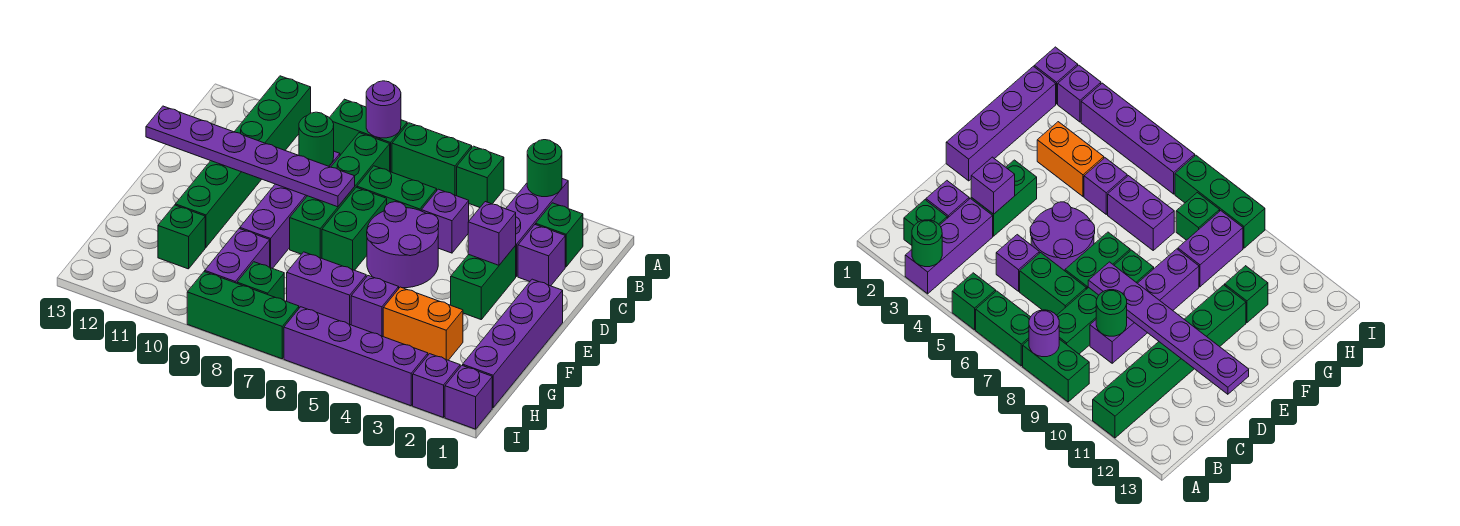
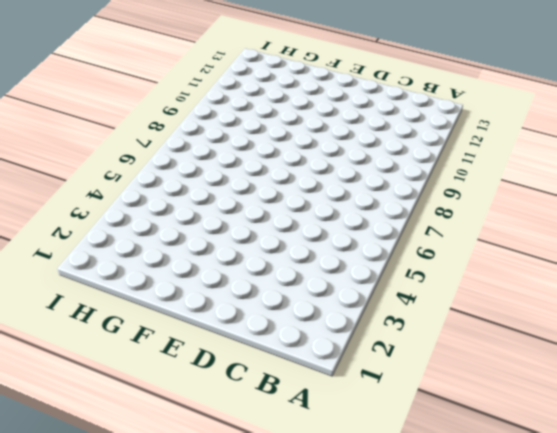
none -> purple brick A3:C3 level 1
none -> green brick A5 level 1
none -> green brick A6:A7 level 1
none -> green brick A8:A9 level 1

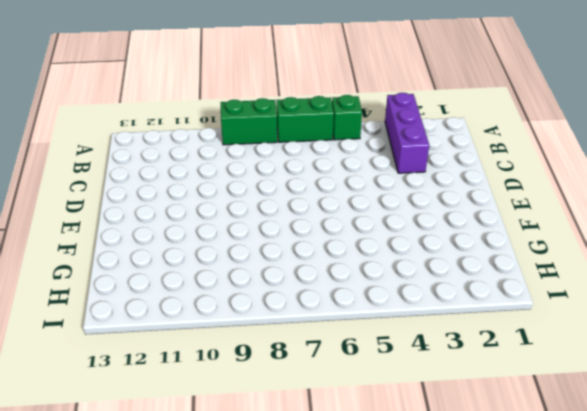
none -> green brick A11:F11 level 1
none -> green brick B2 level 1
none -> green brick B8:E8 level 1
none -> purple brick C2 level 1

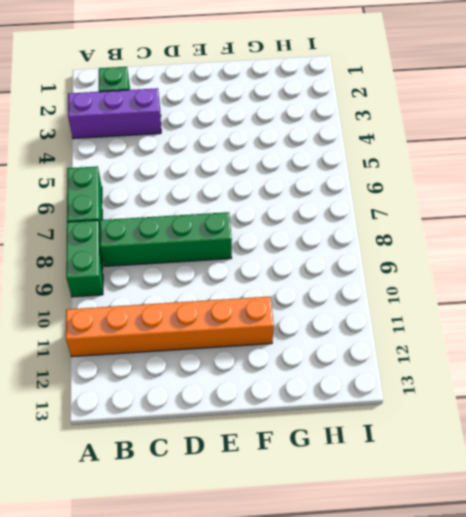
orange brick A11:F11 level 1 -> green brick A11:F11 level 1
none -> green brick A5 level 1
none -> purple brick C2 level 1
none -> purple brick C5 level 1
none -> green brick C6:C7 level 1

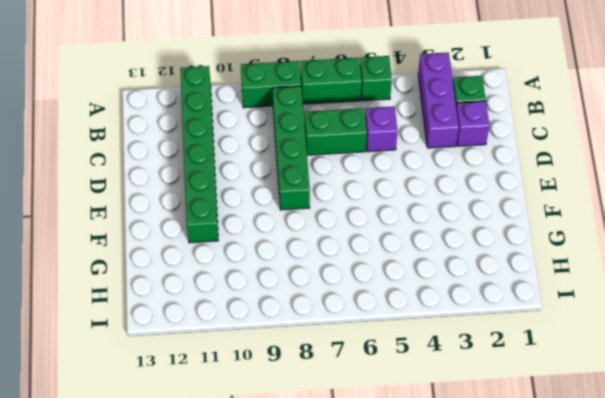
none -> purple brick C9:F9 level 1
none -> green brick D3:E3 level 1
none -> purple round brick D5:E6 level 1
none -> green brick D7:E7 level 1

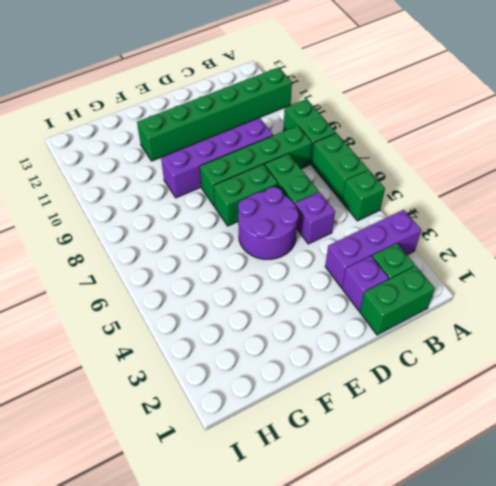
green brick B1:C1 level 1 -> green brick D3:E3 level 1
none -> purple brick E1:H1 level 1
none -> orange brick G3:G4 level 1
none -> purple brick G5 level 1
none -> purple brick G6:G7 level 1

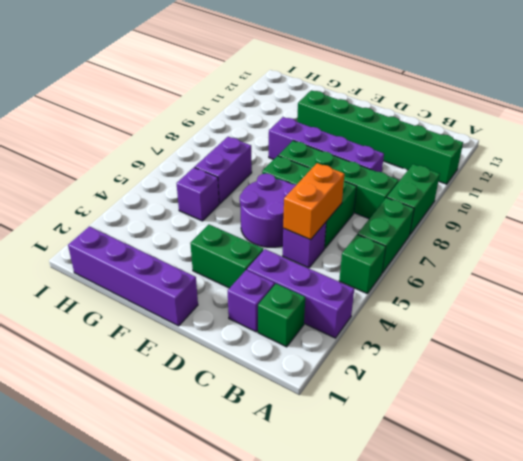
orange brick C5:C6 level 2 -> orange brick G3:G4 level 1
none -> purple brick G9:H9 level 1
none -> green brick G11 level 1
none -> green brick H8 level 1
none -> purple brick I1 level 1

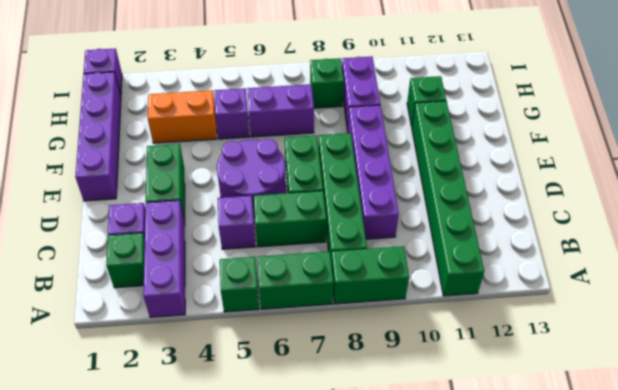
none -> purple brick I2 level 1
none -> purple brick I3:I6 level 1
none -> green brick I7:I9 level 1
none -> green round brick A3 level 2

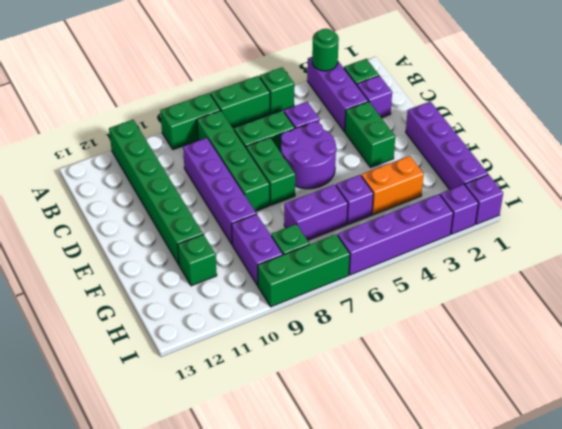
none -> purple round brick A8 level 2
none -> green round brick C9 level 2
none -> purple brick D3 level 2
none -> purple plate D8:D13 level 2

